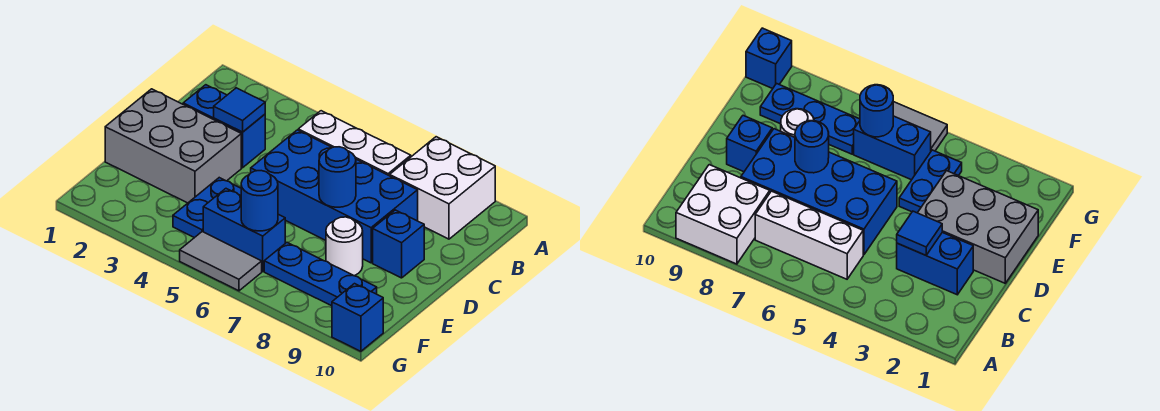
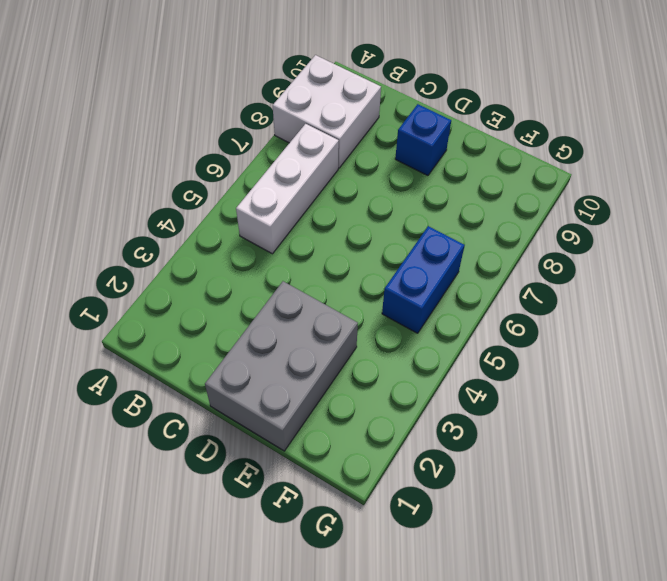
none -> blue brick C2:C3 level 1
none -> blue brick C5:D8 level 1
none -> blue plate E4:F4 level 1

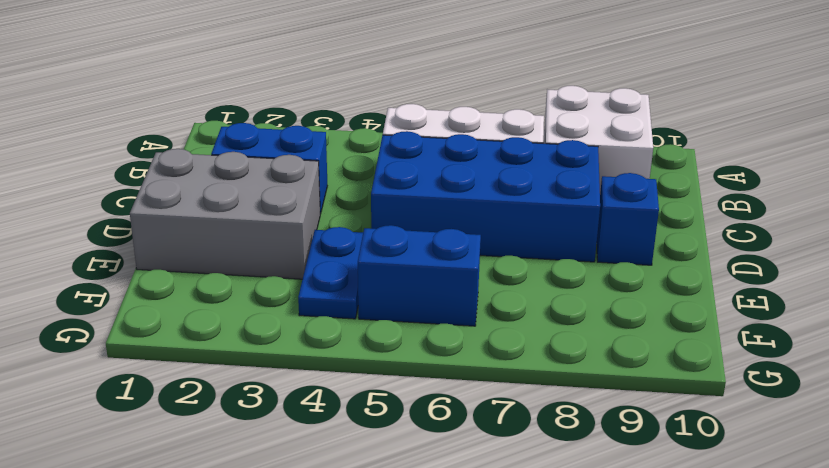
none -> white round brick E8 level 1
none -> blue plate F7:F9 level 1
none -> grey tile G5:G6 level 1

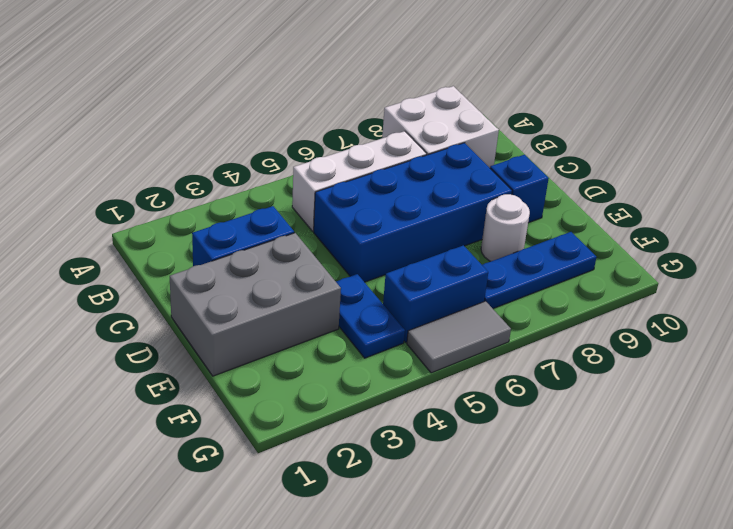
none -> blue brick G10 level 1
none -> blue tile C3 level 2
none -> blue round brick D7 level 2

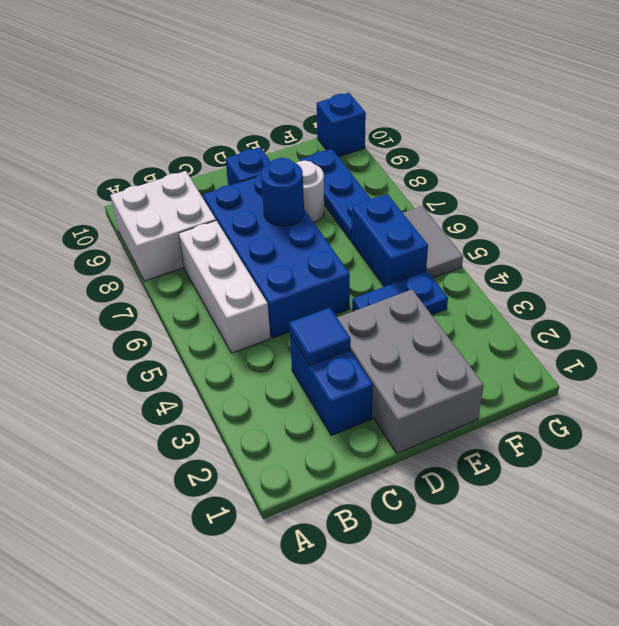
none -> blue round brick F6 level 2

